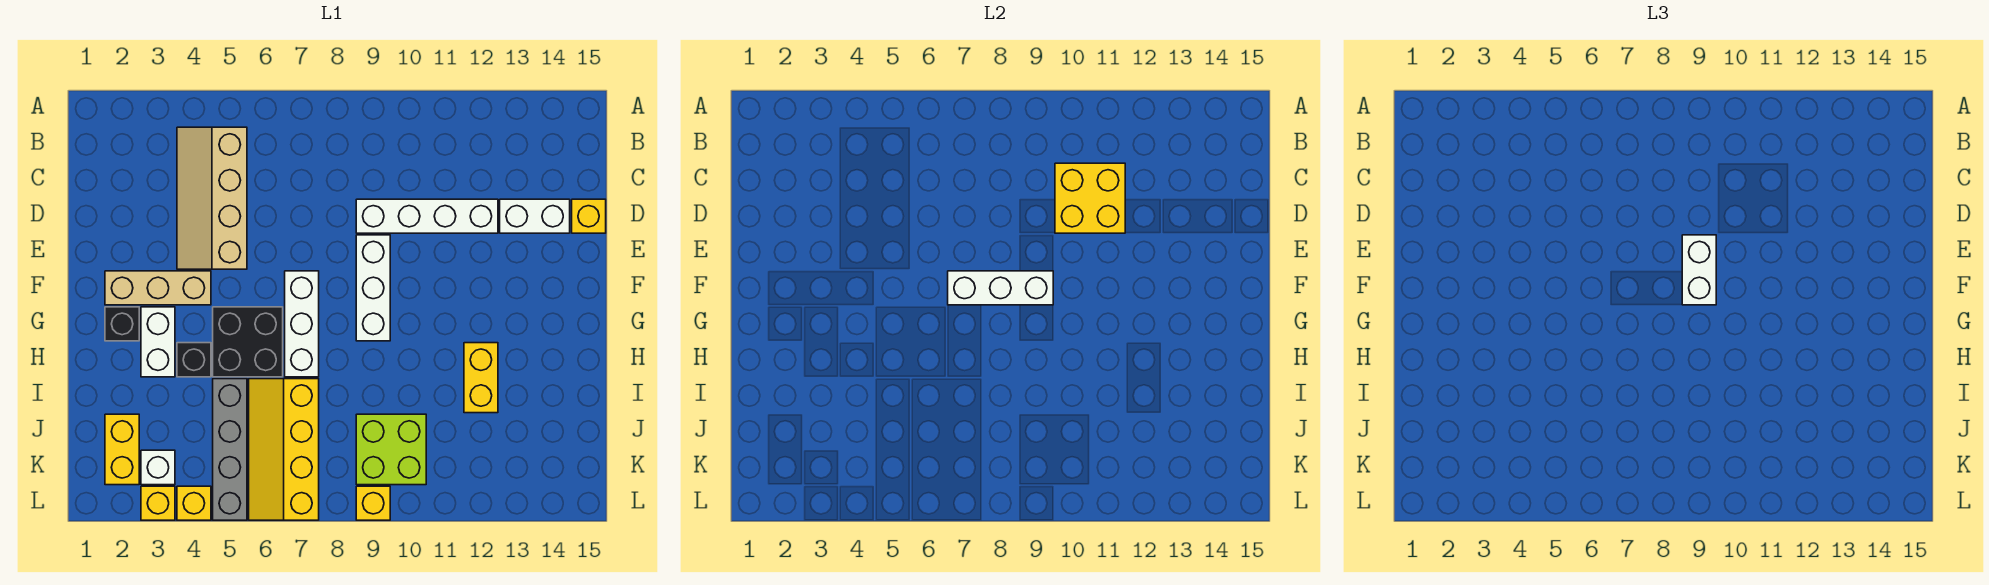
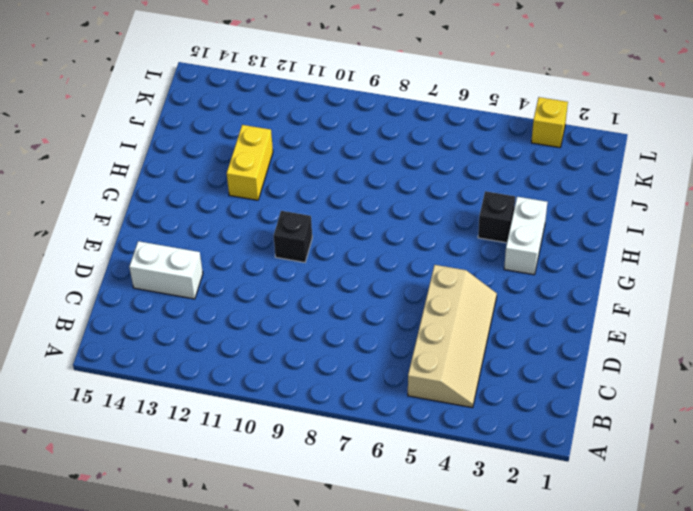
black brick F10 level 1 -> black brick G2 level 1
none -> white brick D9:D12 level 1
none -> yellow brick D15 level 1
none -> white brick E9:G9 level 1

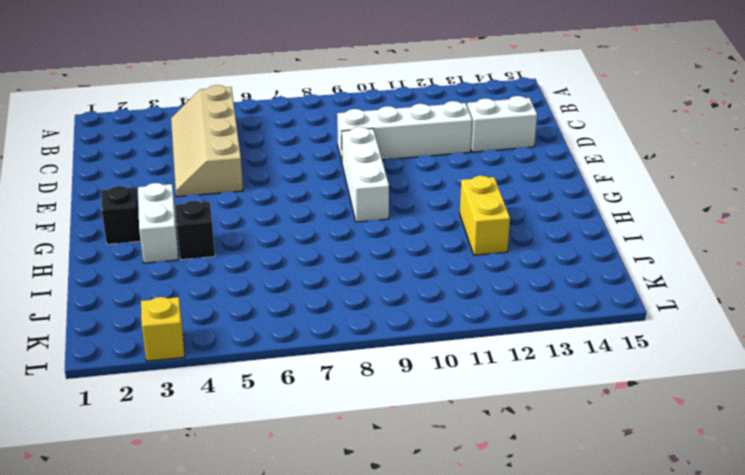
none -> yellow brick D15 level 1
none -> tan brick F2:F4 level 1
none -> white brick F7:H7 level 1

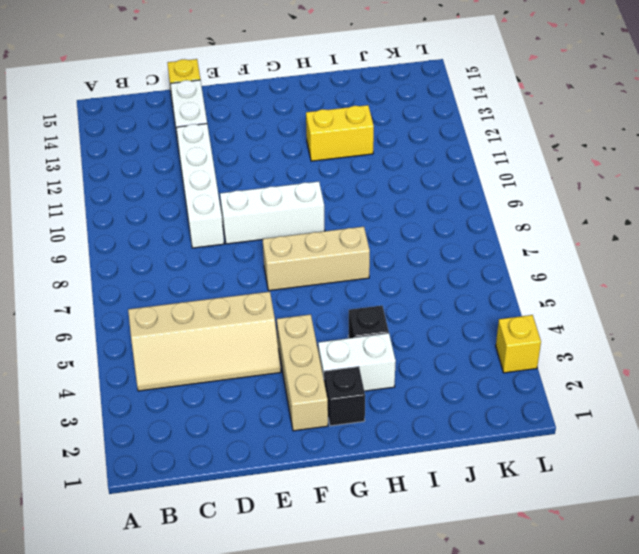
tan brick F7:H7 level 1 -> white brick F7:H7 level 1
none -> black brick G5:H6 level 1
none -> grey brick I5:L5 level 1
none -> yellow slope I6:L7 level 1 top 7

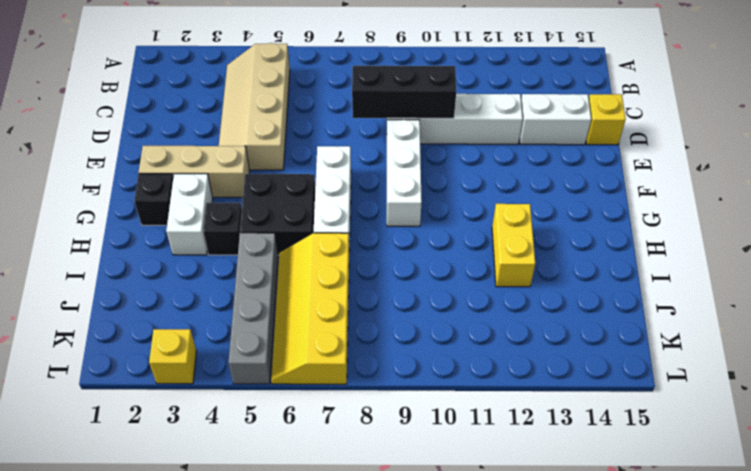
black brick D8:D10 level 2 -> yellow brick C10:D11 level 2
none -> yellow brick J2:K2 level 1
none -> lime brick J9:K10 level 1
none -> white brick K3 level 1

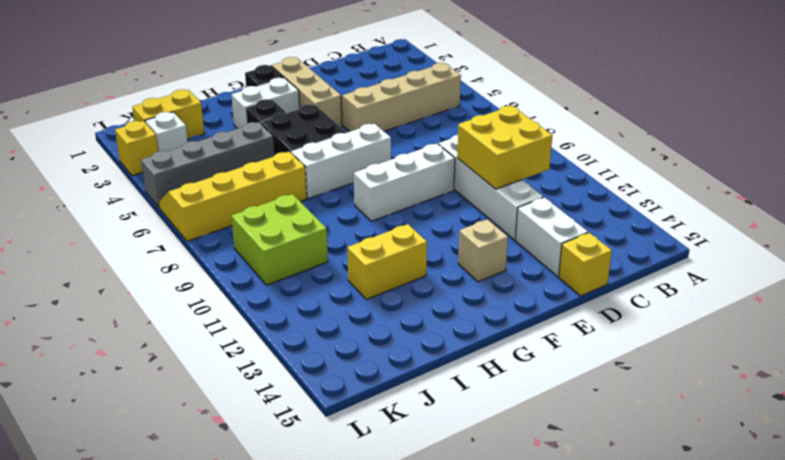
tan brick F13 level 1 -> none
none -> yellow brick L4 level 1
none -> yellow brick L9 level 1
none -> white brick F7:F9 level 2

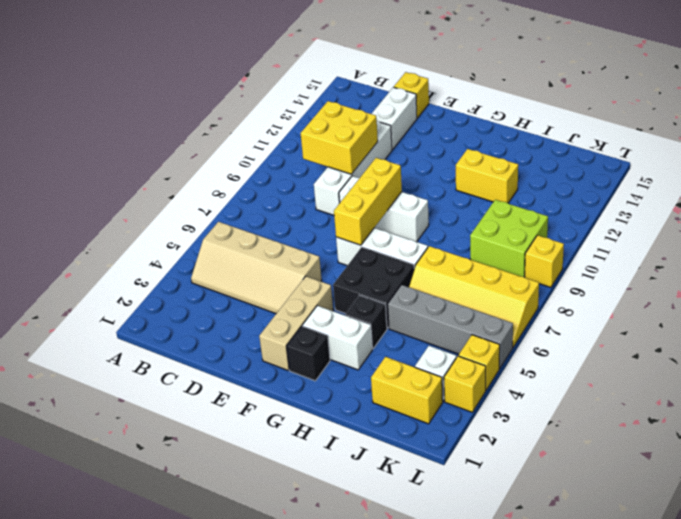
yellow brick F7:F9 level 2 -> white brick F7:F9 level 2
none -> white brick E9:F9 level 3

